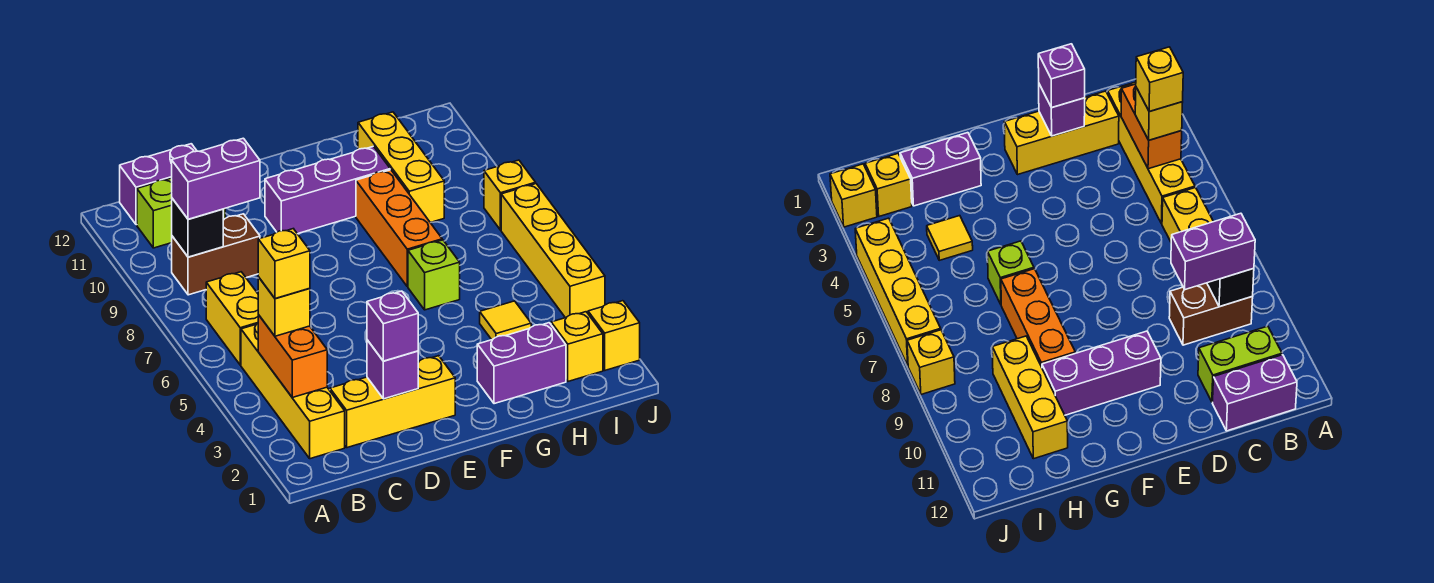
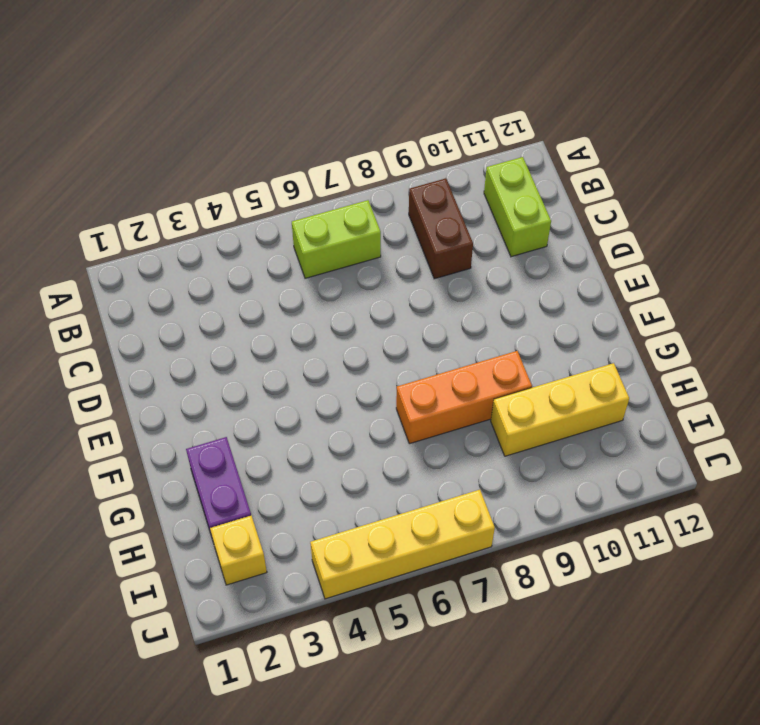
lime brick B6:B7 level 1 -> yellow brick B6:B7 level 1
none -> yellow brick B2:B5 level 1
none -> purple brick B12:C12 level 1
none -> yellow brick C2:E2 level 1

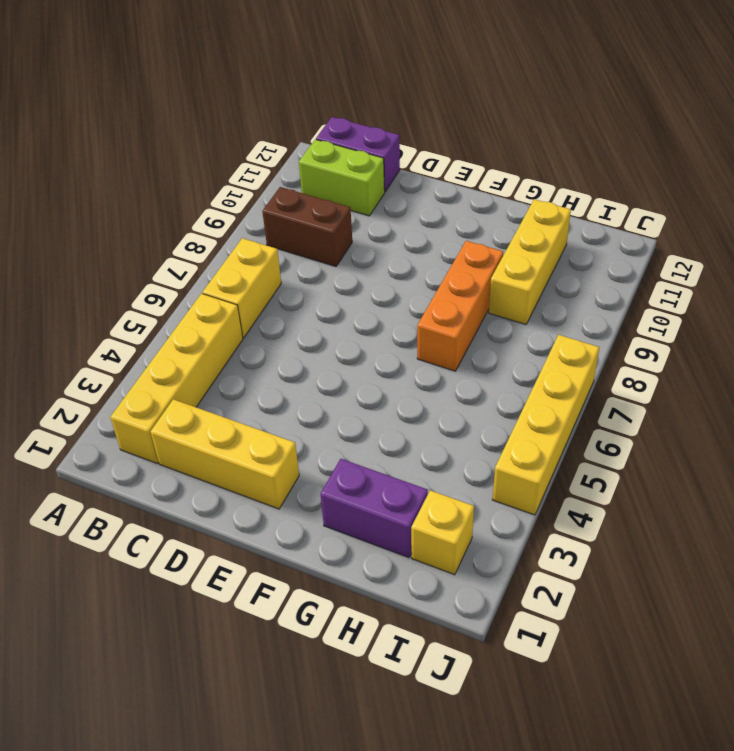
none -> purple brick E10:G10 level 1
none -> lime brick G6 level 1
none -> yellow tile H4 level 1

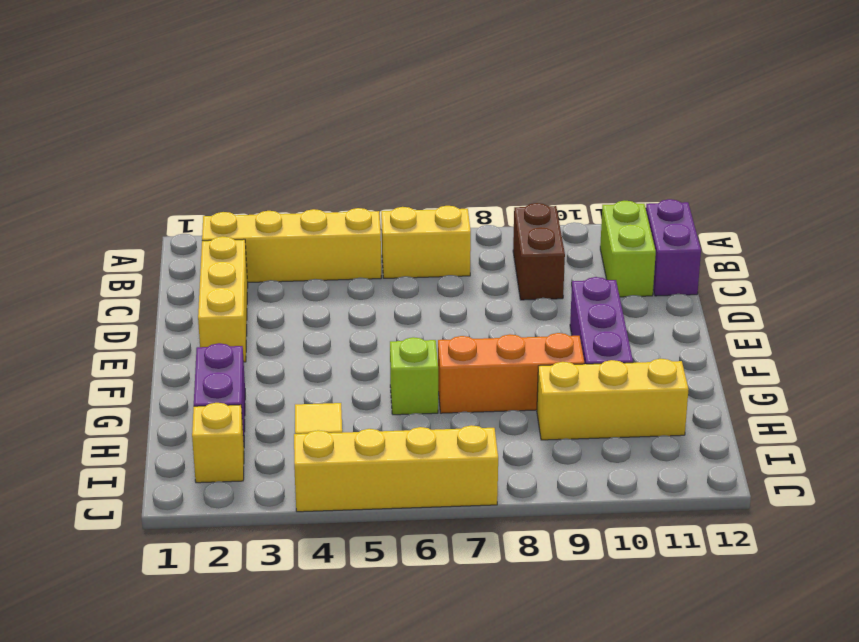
none -> yellow brick J2 level 1
none -> yellow brick J8 level 1
none -> orange brick B3:B4 level 2

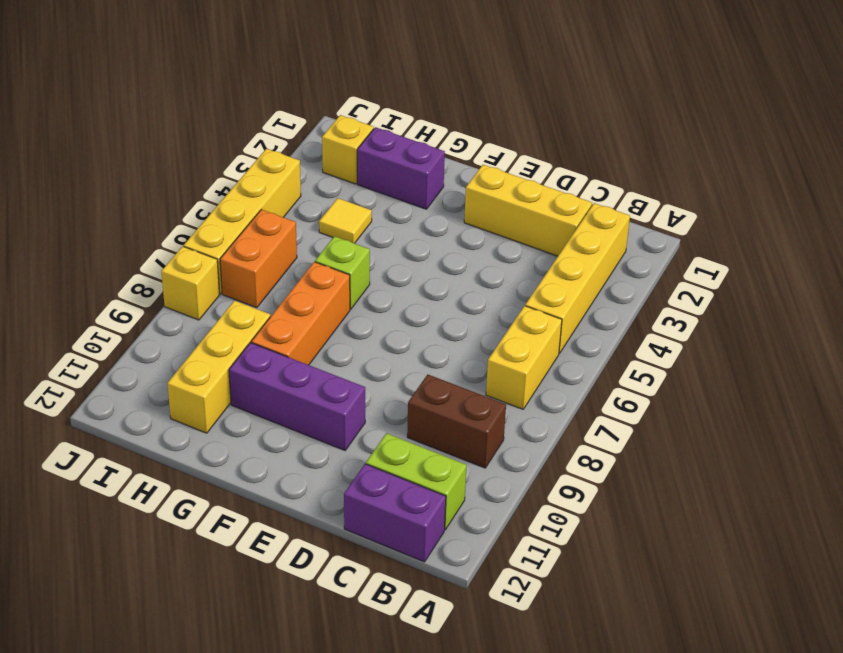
orange brick I6:I7 level 1 -> orange brick B3:B4 level 2
none -> yellow brick J2 level 1
none -> black brick B9 level 2
none -> purple brick D2 level 2

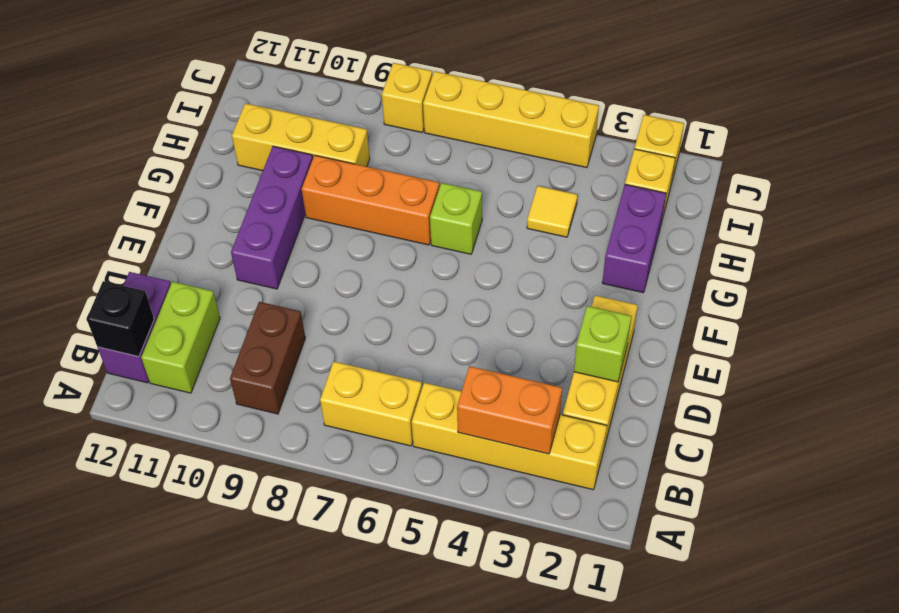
black brick B12 level 2 -> black brick B9 level 2
lime brick D2 level 2 -> purple brick D2 level 2
none -> yellow brick B4 level 3
none -> purple brick B9:C9 level 3
none -> purple brick D2 level 3

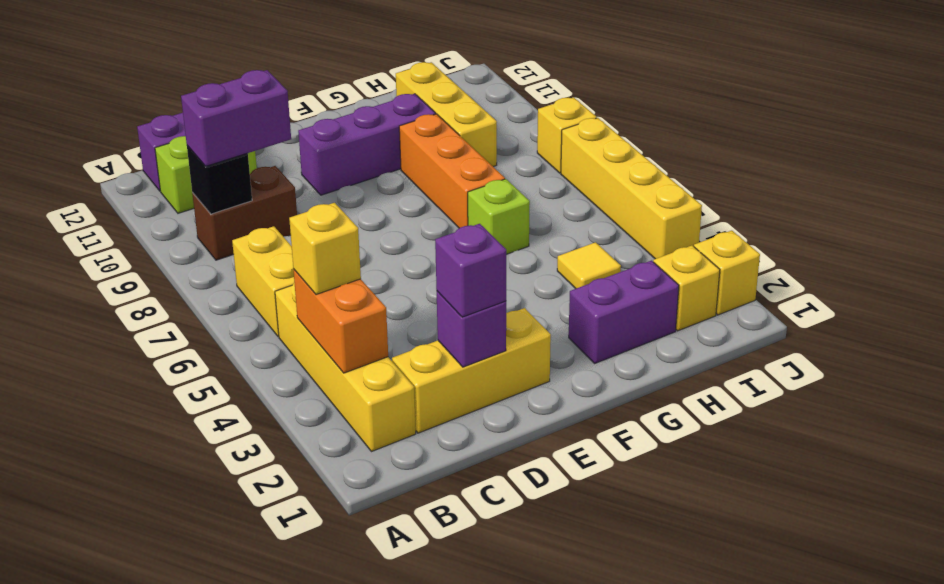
none -> yellow brick B4 level 4

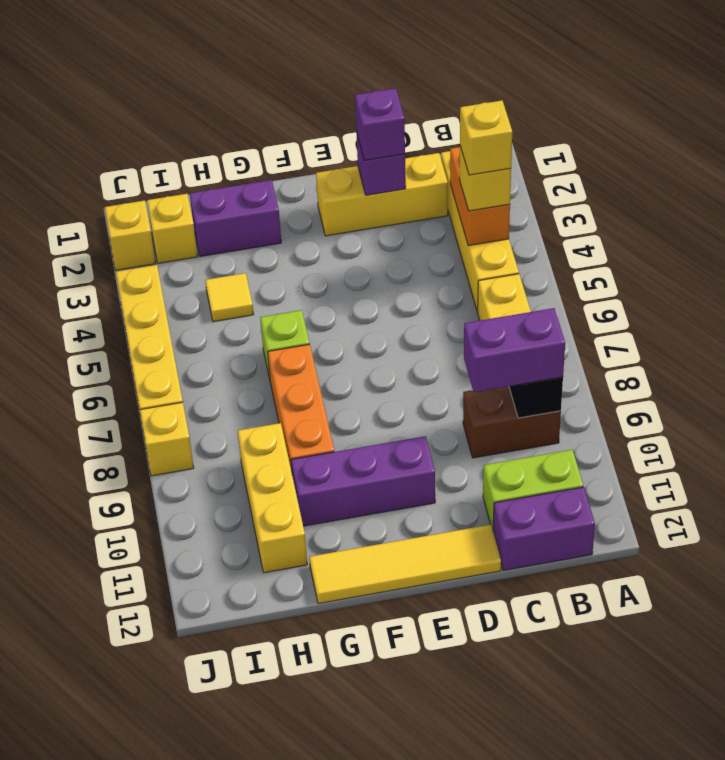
yellow tile D12:G12 level 1 -> none

